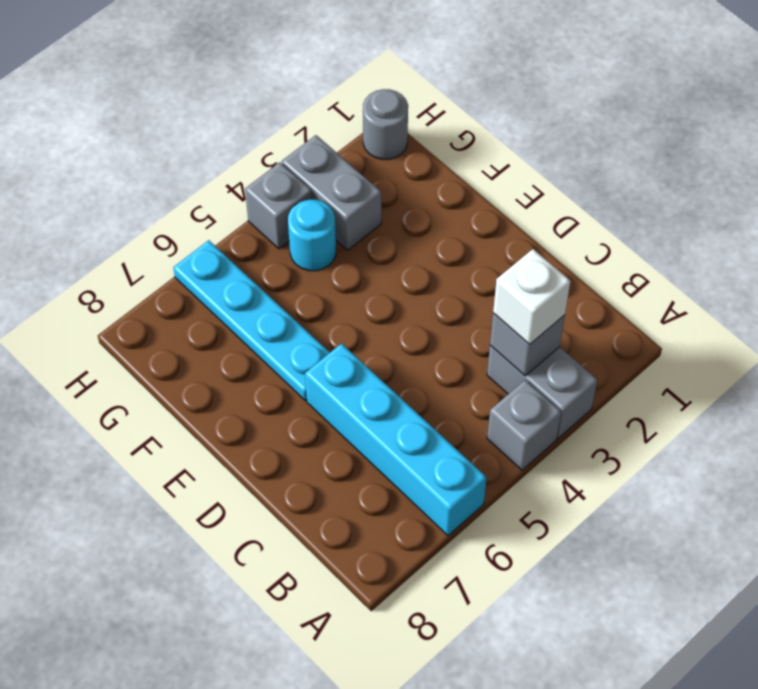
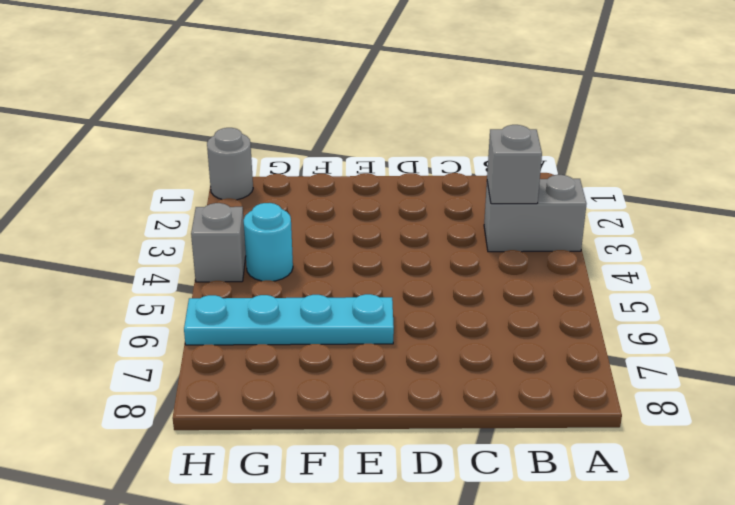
none -> grey brick A4 level 1
none -> cyan brick A6:D6 level 1

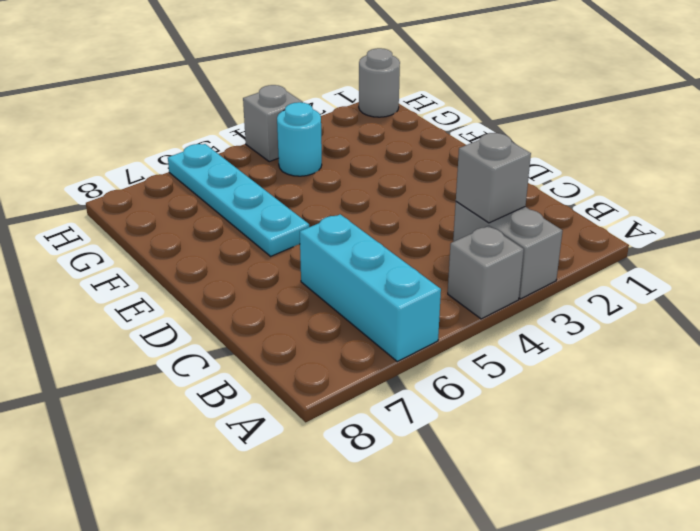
cyan brick A6:C6 level 1 -> cyan brick A6:D6 level 1
none -> grey brick G3:H3 level 1
none -> white brick B3 level 3

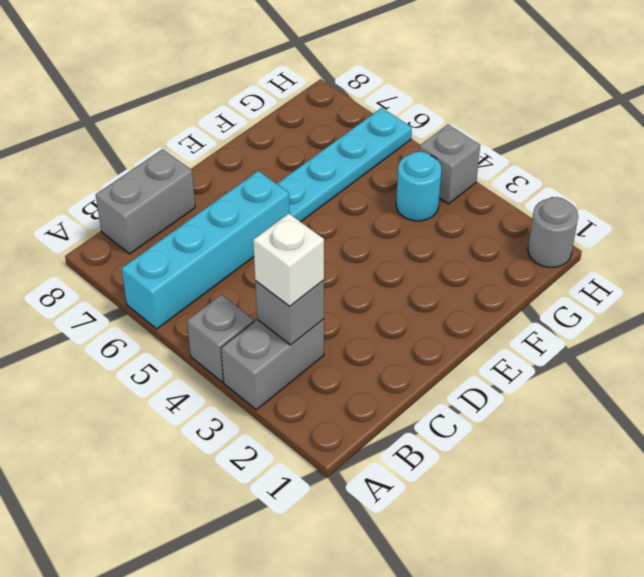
grey brick B8:C8 level 1 -> grey brick G3:H3 level 1

